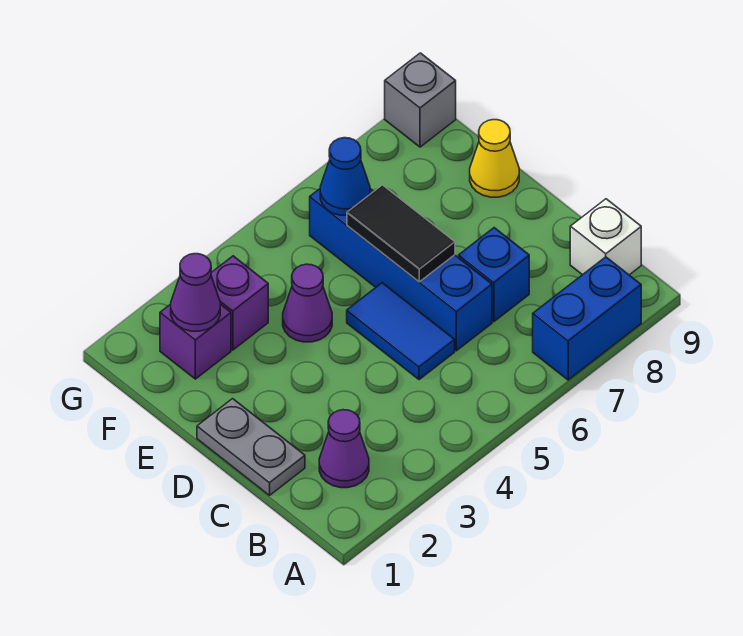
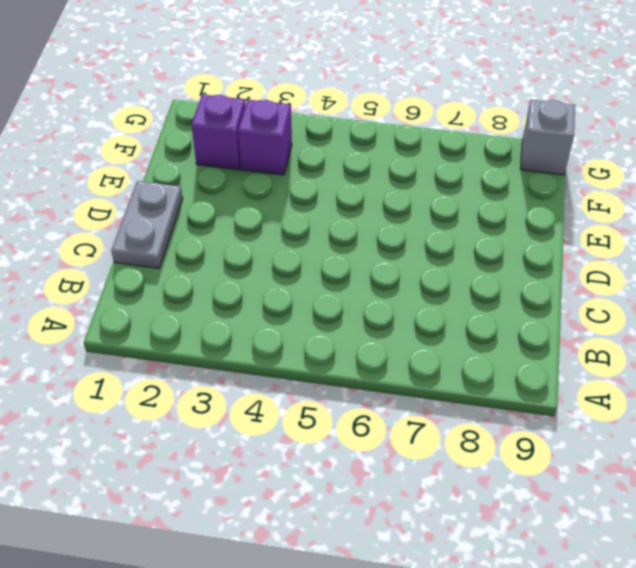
none -> blue brick A7:A8 level 1
none -> purple cone B2 level 1
none -> white brick B9 level 1

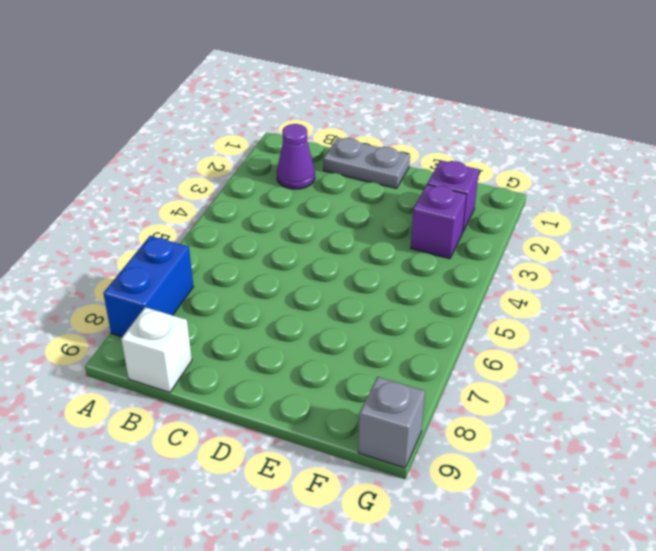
none -> blue tile C5:D5 level 1
none -> blue brick C6:F6 level 1
none -> blue brick C7 level 1

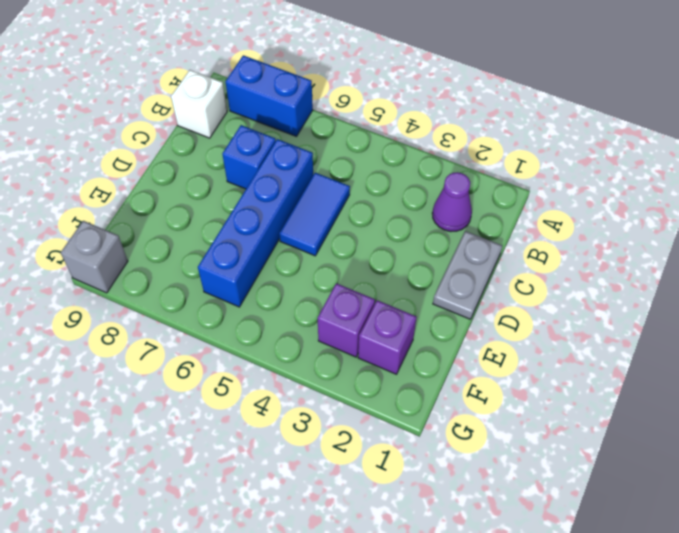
none -> purple cone E4 level 1
none -> yellow cone E9 level 1
none -> black tile D6:E6 level 2

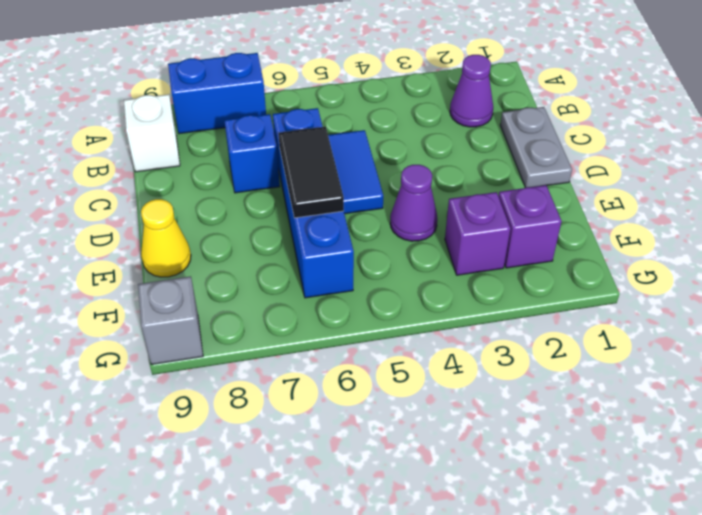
none -> purple cone F2 level 2
none -> blue cone F6 level 2

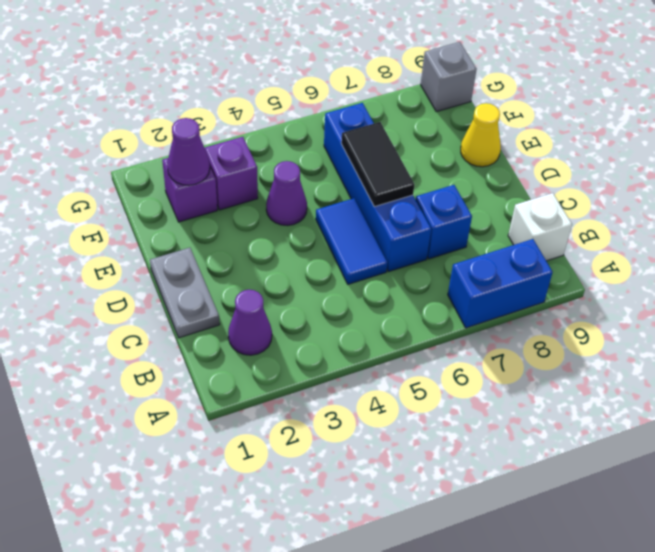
none -> blue cone F6 level 2

